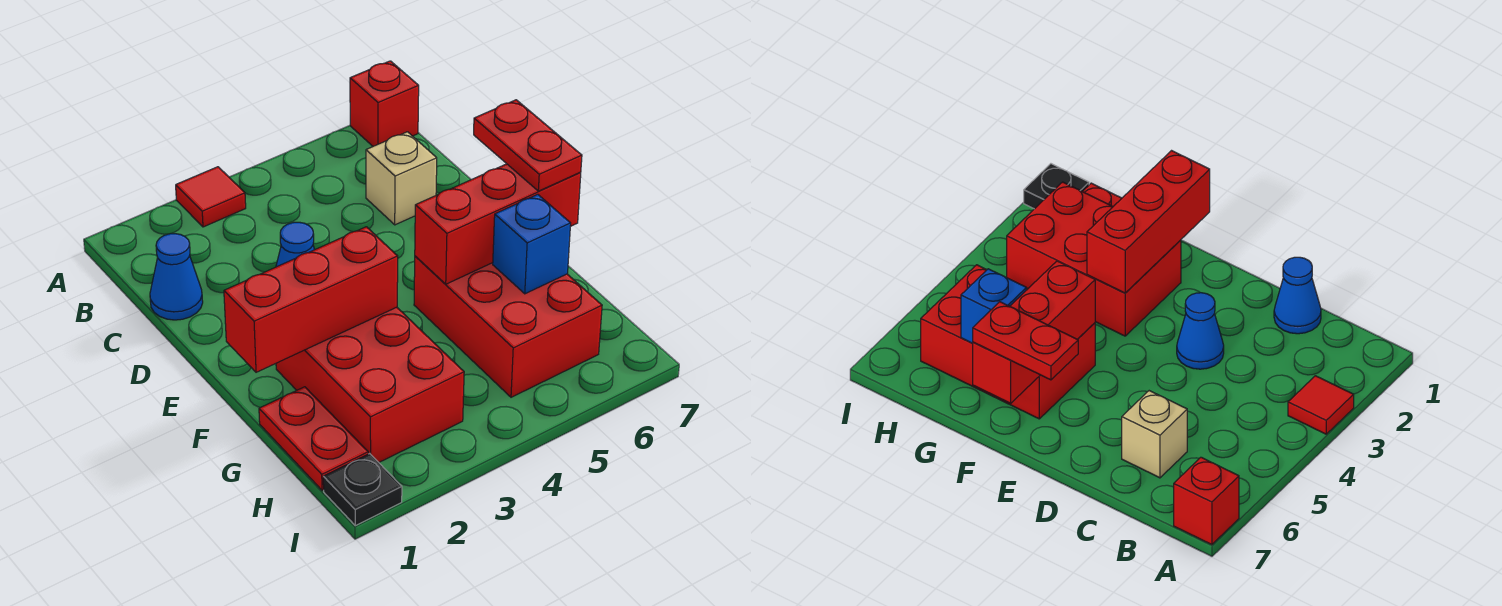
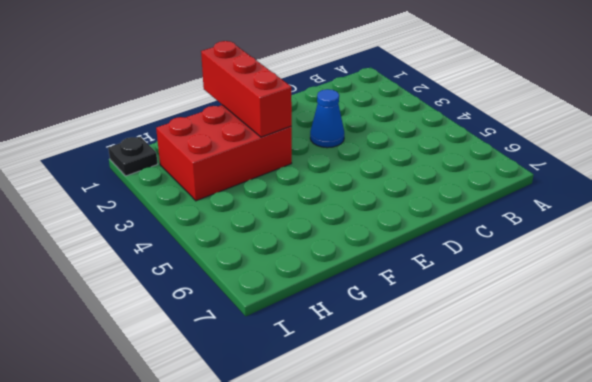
none -> red tile A3 level 1
none -> red brick A7 level 1
none -> blue cone C1 level 1

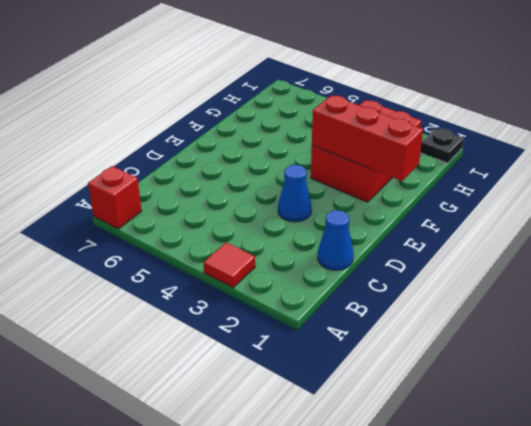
none -> tan brick C6 level 1
none -> red brick F5:H6 level 1
none -> red plate G1:H1 level 1

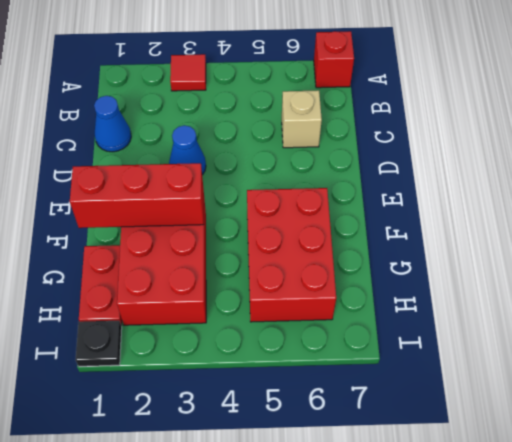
none -> red brick F5:F7 level 2
none -> blue brick G6 level 2
none -> red plate E7:F7 level 3

